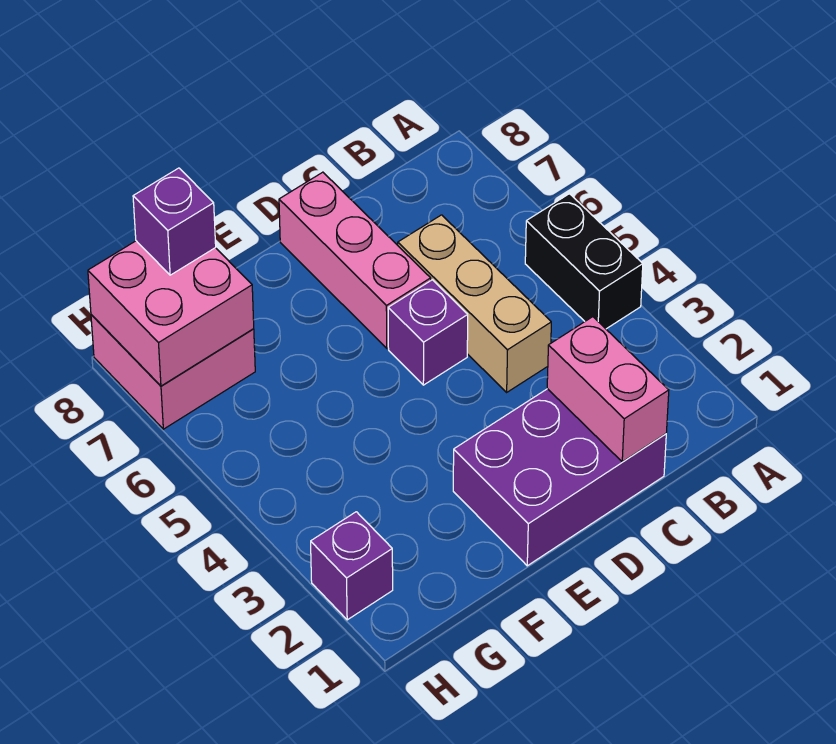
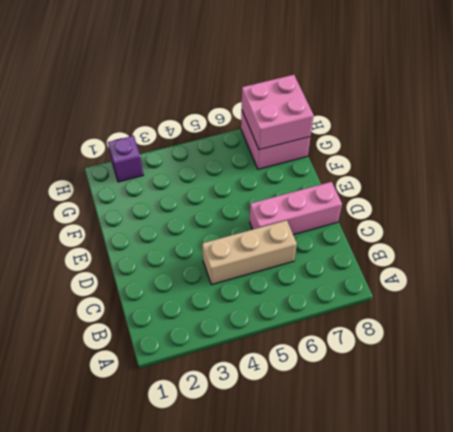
none -> black brick A4:A5 level 1
none -> purple brick C1:E2 level 1

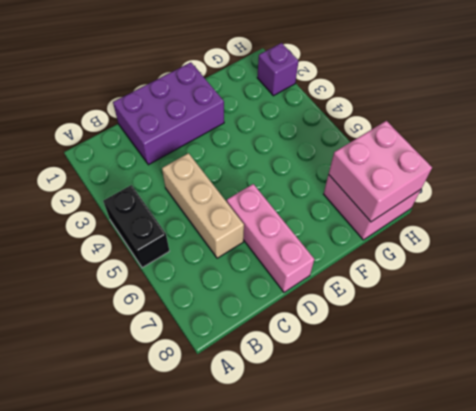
none -> purple brick D5 level 1
none -> pink brick C1:C2 level 2

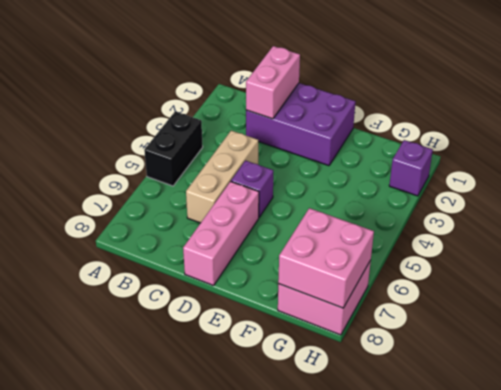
none -> purple brick G8 level 3

